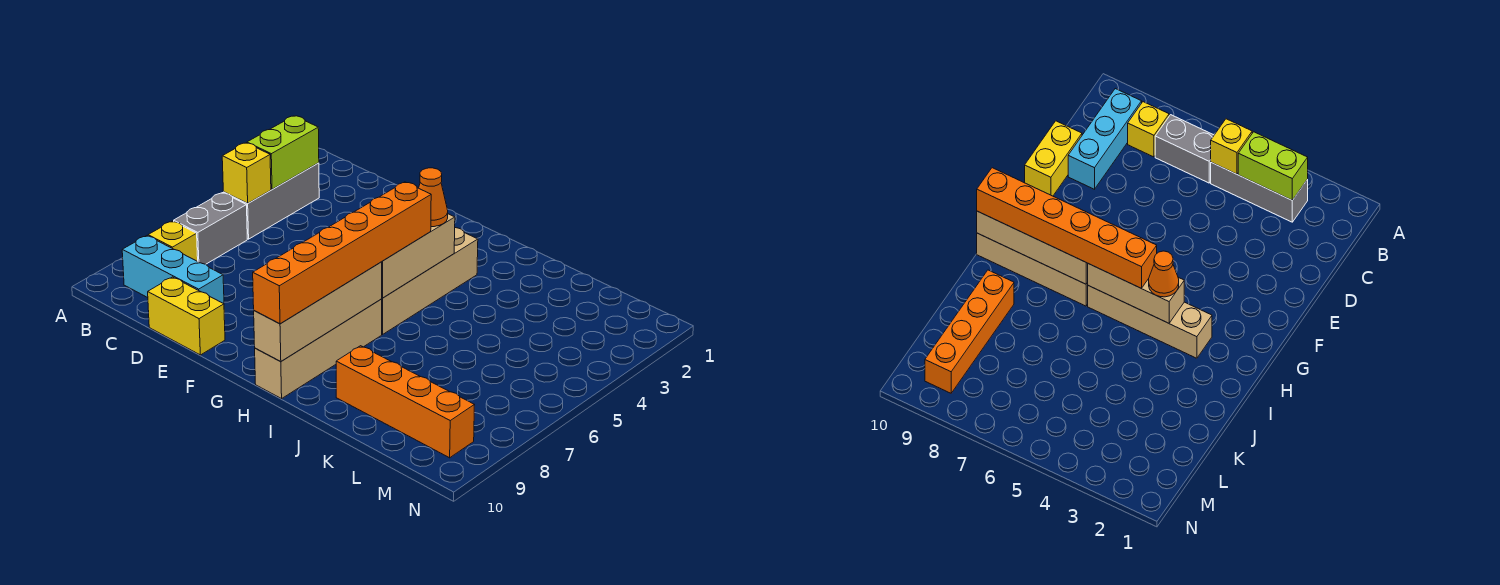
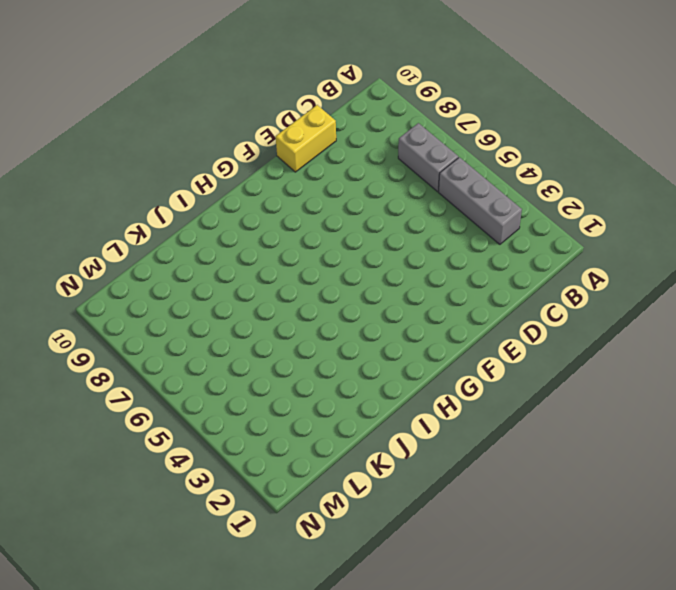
none -> yellow brick B8 level 1
none -> cyan brick B9:D9 level 1
none -> tan brick H3:H6 level 1

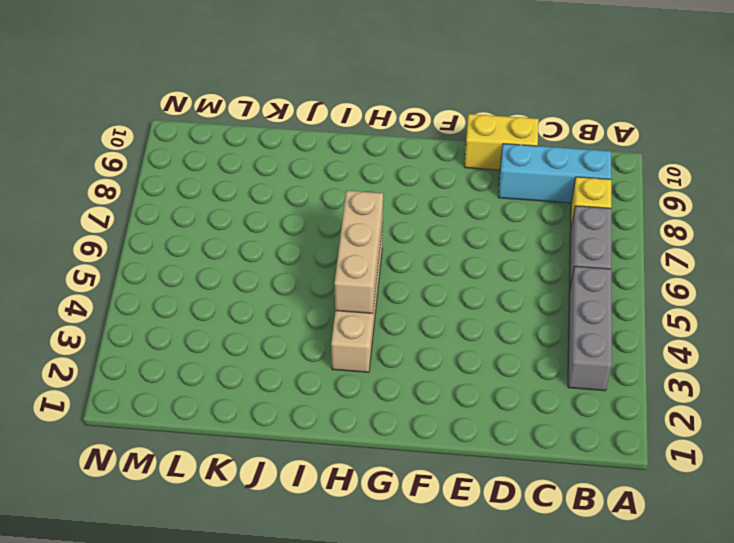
none -> tan brick H7:H10 level 1
none -> orange brick J9:M9 level 1
none -> lime brick B3:B4 level 2

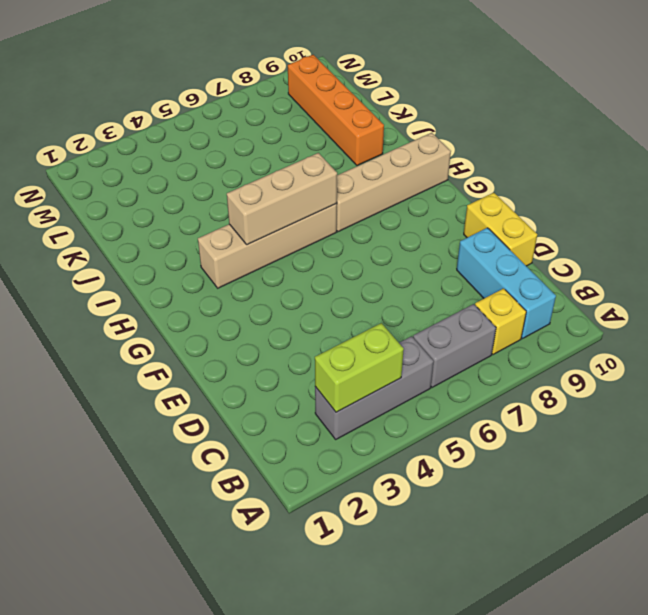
none -> yellow brick B5 level 2
none -> tan brick H7:H10 level 2
none -> orange cone H4 level 3

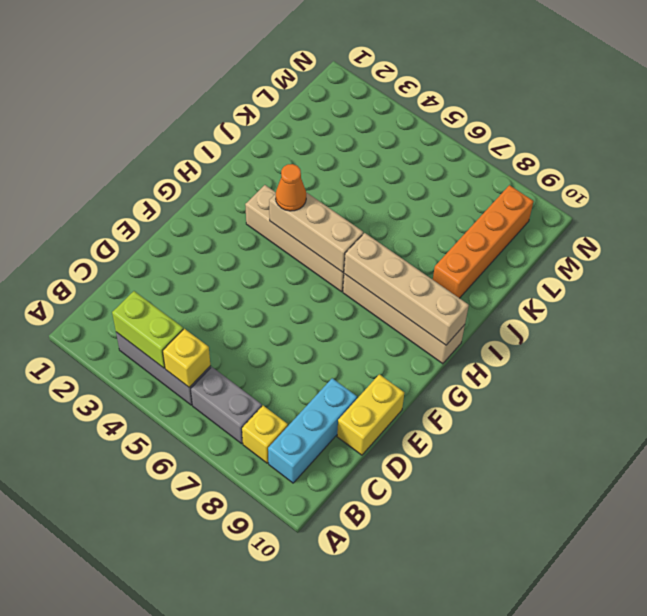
none -> orange brick H5:H10 level 3

